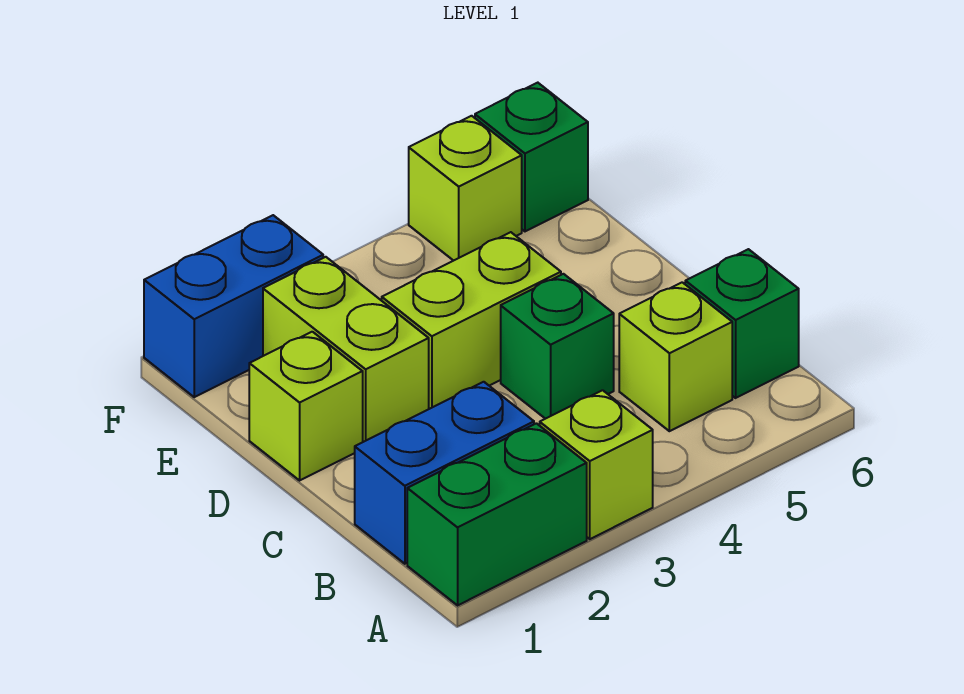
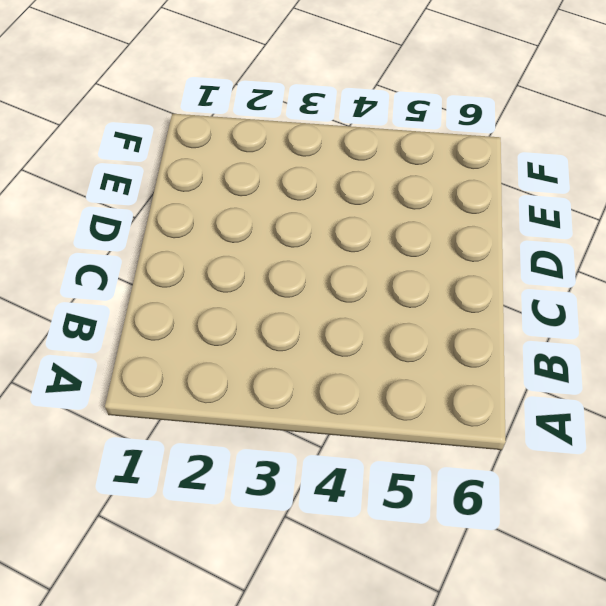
none -> green brick A1:A2 level 1
none -> lime brick A3 level 1
none -> blue brick B1:B2 level 1

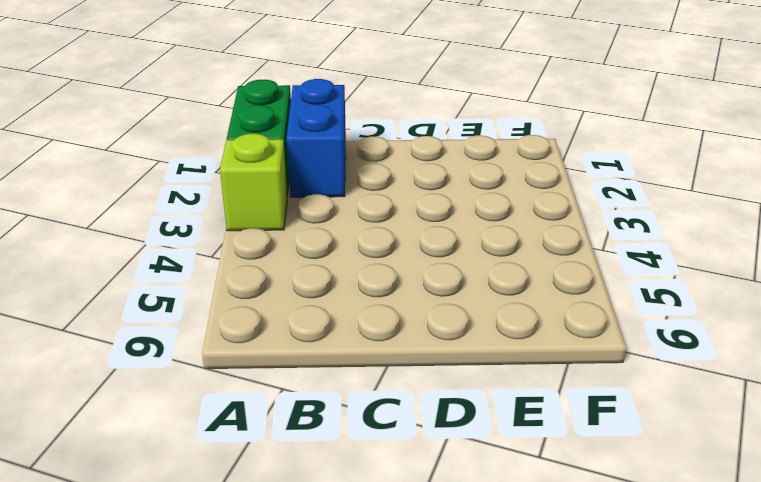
none -> lime brick B5 level 1
none -> green brick B6 level 1
none -> green brick C4 level 1

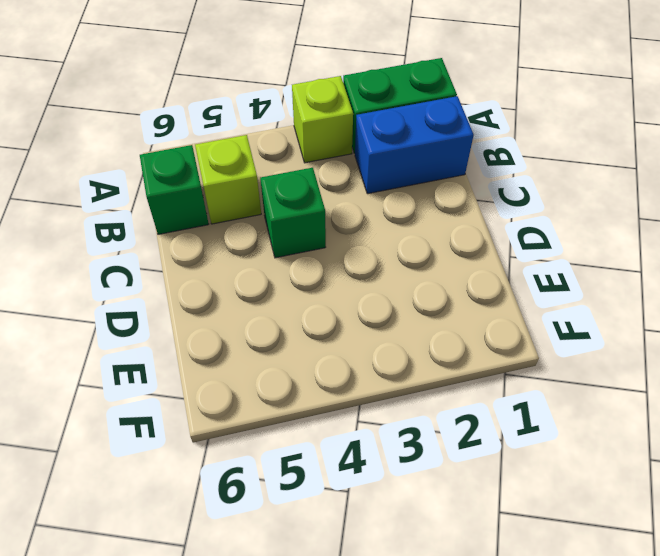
none -> lime brick D1 level 1
none -> lime brick D2:E2 level 1
none -> lime brick D3:D4 level 1

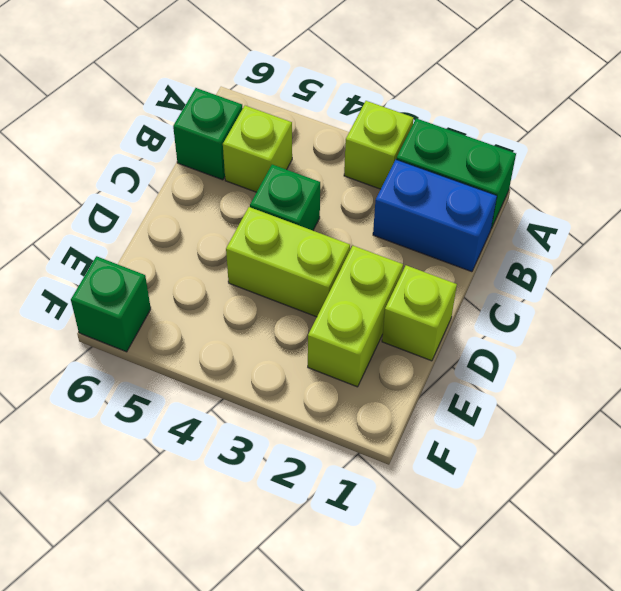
none -> blue brick F1:F2 level 1
none -> lime brick F5 level 1

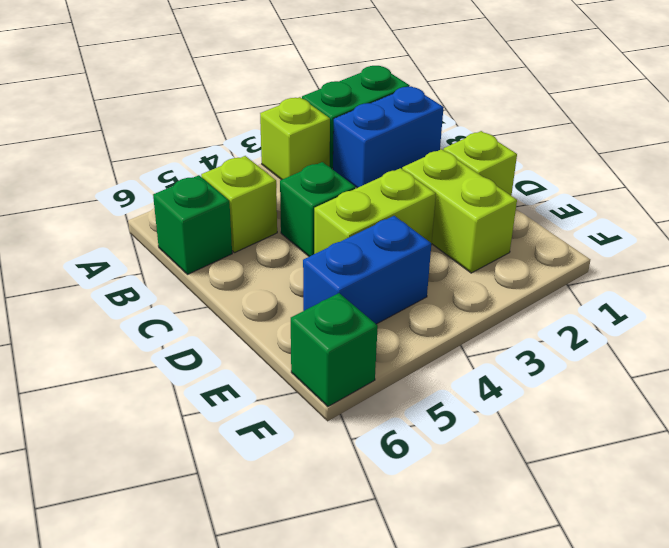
blue brick E4:E5 level 1 -> blue brick F1:F2 level 1
none -> lime brick F5 level 1

